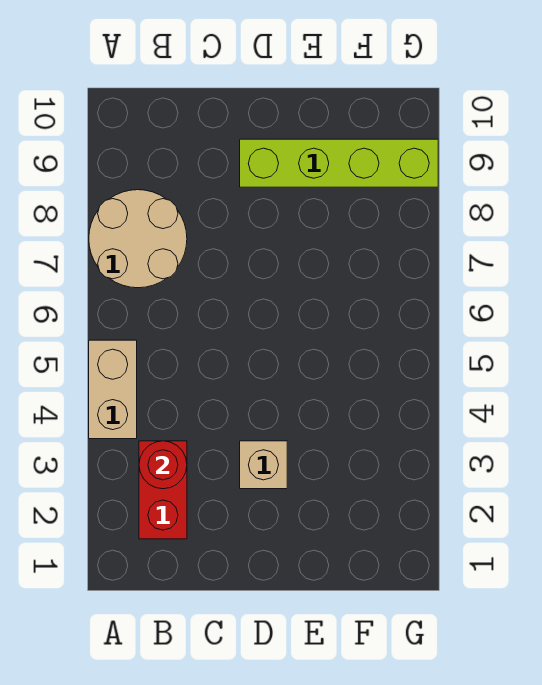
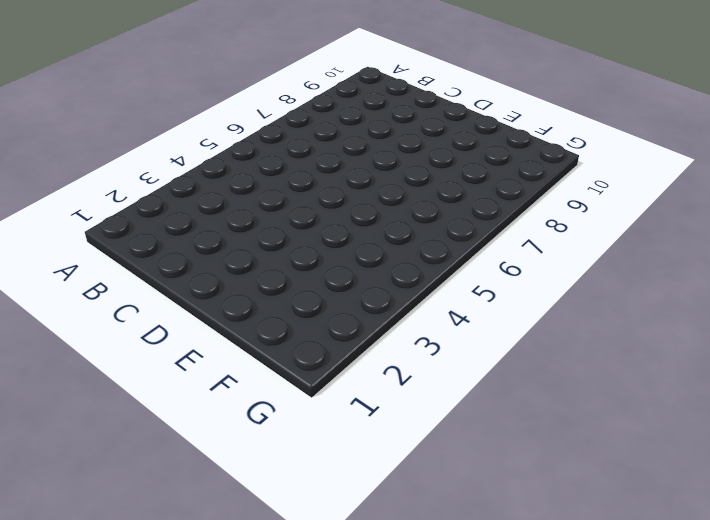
none -> tan brick A4:A5 level 1
none -> tan round brick A7:B8 level 1

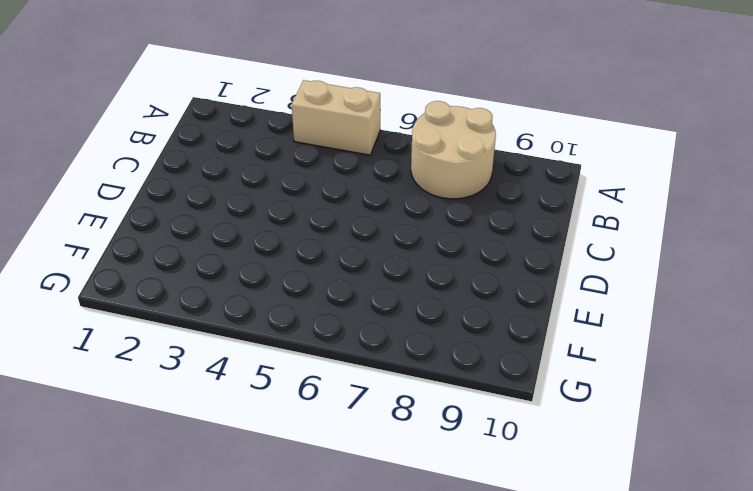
none -> red brick B2:B3 level 1
none -> tan brick D3 level 1

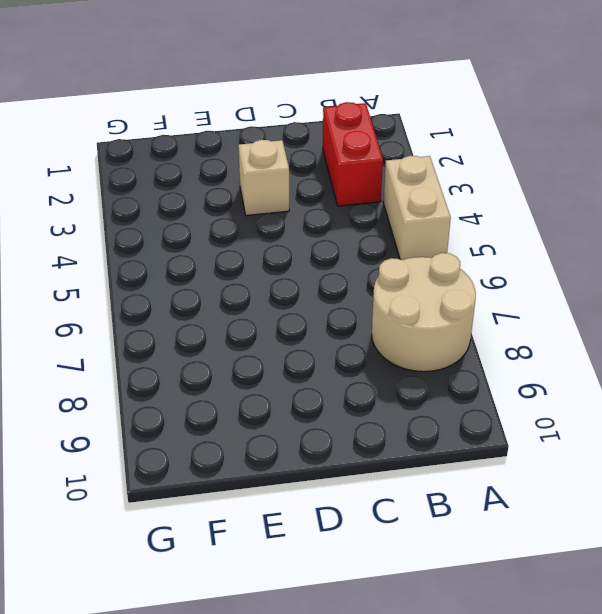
none -> lime brick D9:G9 level 1
none -> red round brick B3 level 2

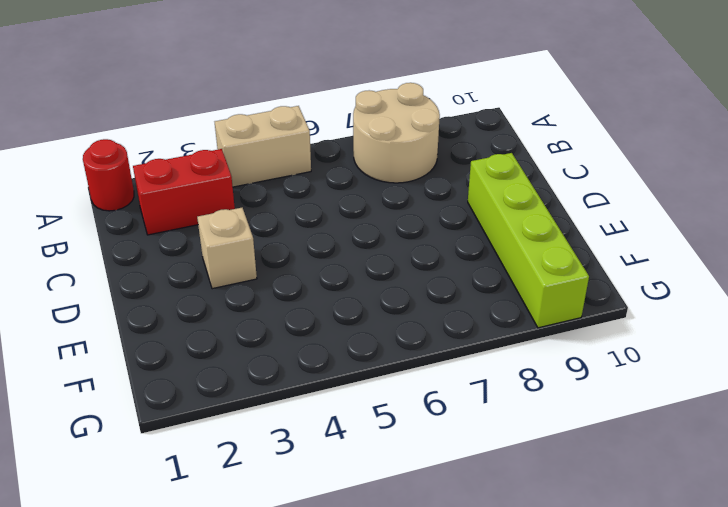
red round brick A1 level 1 -> red round brick B3 level 2

